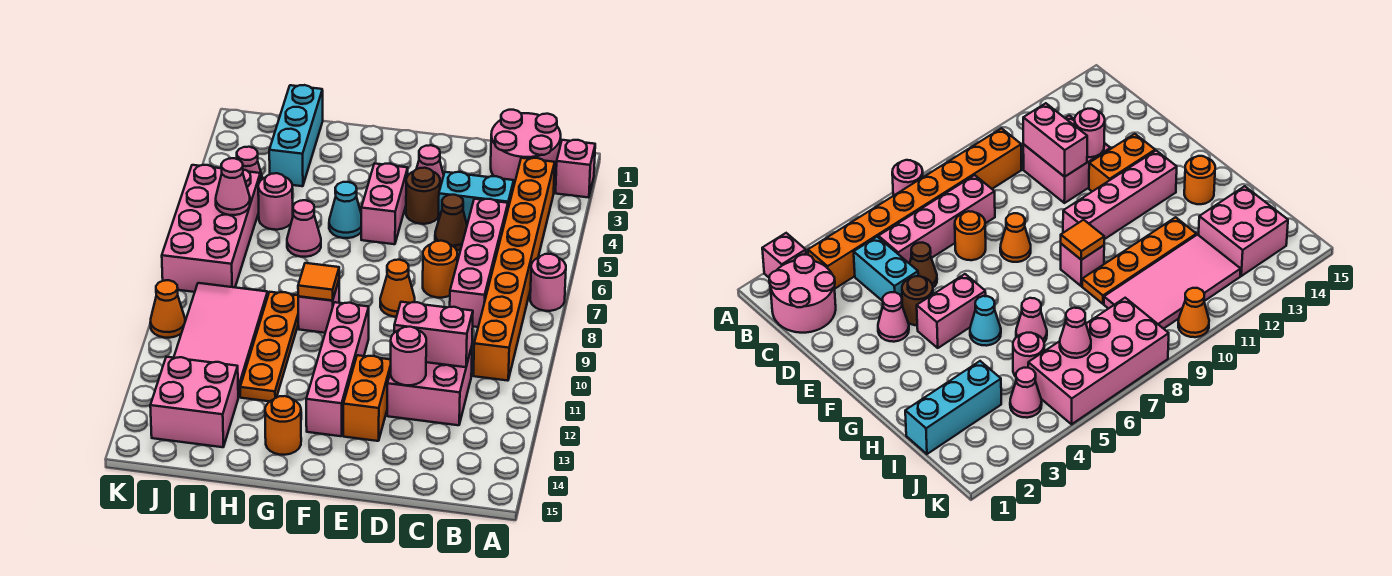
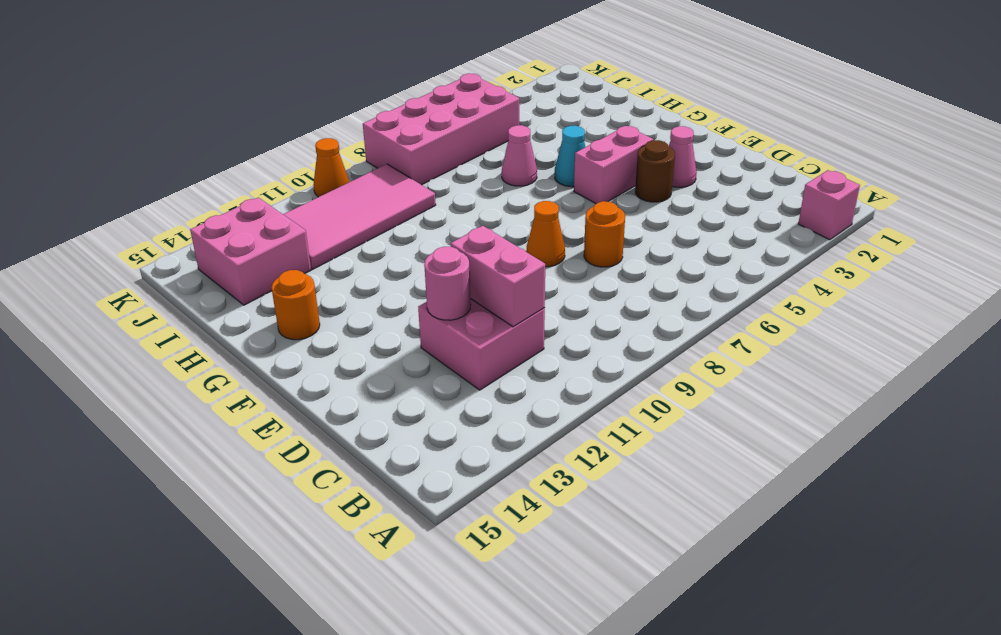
none -> pink round brick A7 level 1
none -> pink round brick B1:C2 level 1
none -> orange brick B3:B10 level 1
none -> cyan brick C4:D4 level 1

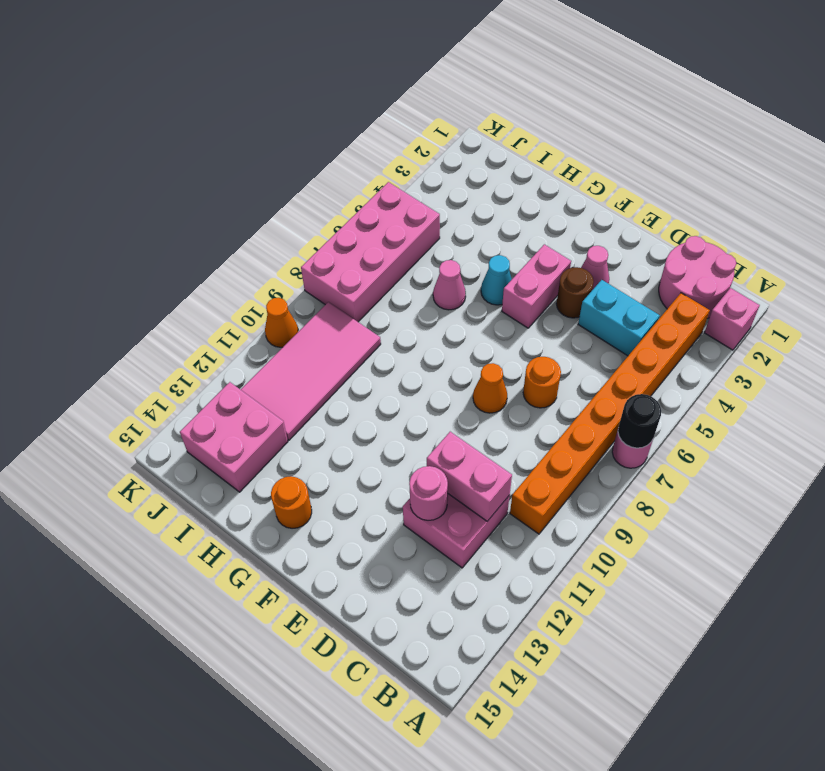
black round brick A7 level 2 -> none
none -> pink brick C5:C8 level 1
none -> brown cone D5 level 1
none -> orange brick E12:E13 level 1
none -> pink brick F10:F13 level 1

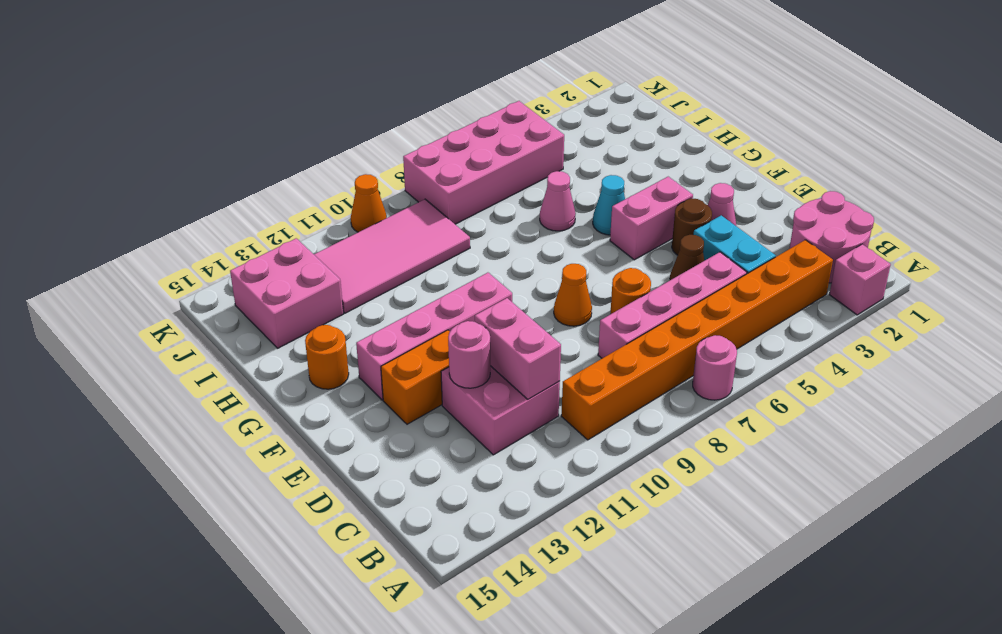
none -> pink brick G9 level 1
none -> orange plate H9:H12 level 1
none -> cyan brick I1:I3 level 1
none -> pink round brick I5 level 1

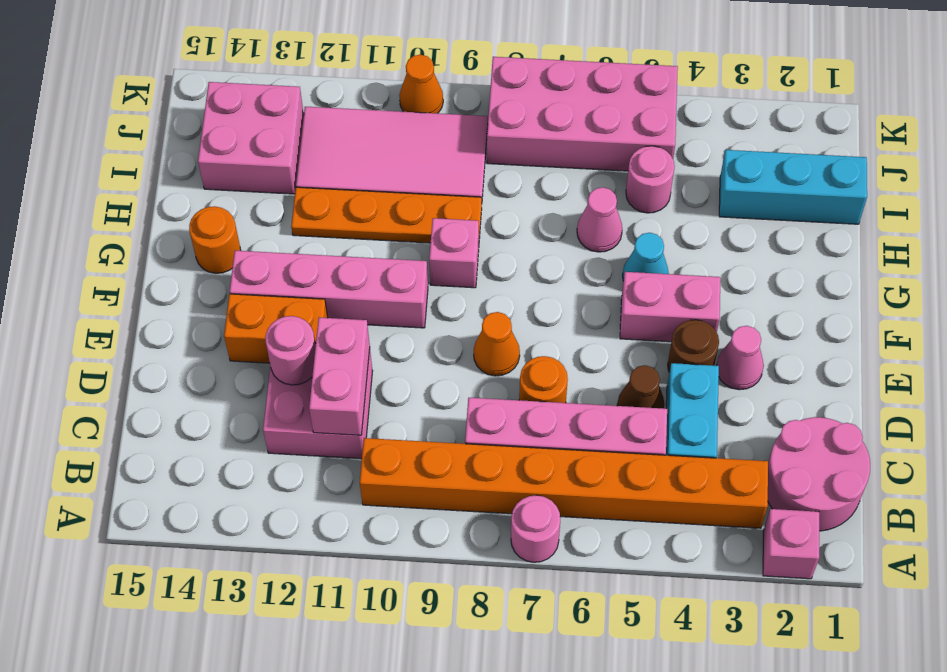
none -> pink cone J4 level 1
none -> orange tile G9 level 2
none -> pink cone J6 level 2

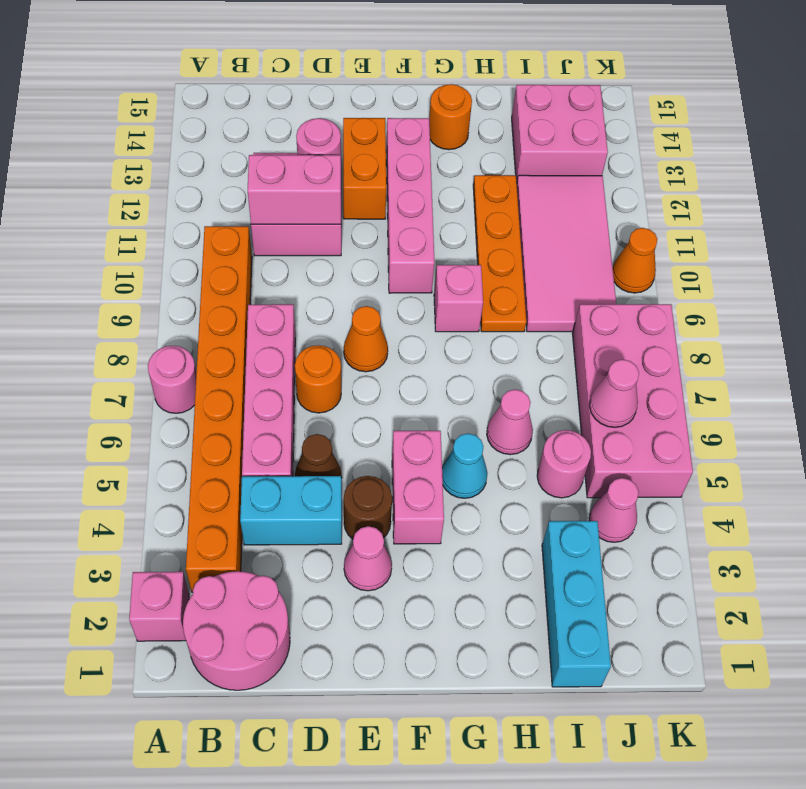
none -> orange tile G9 level 2

